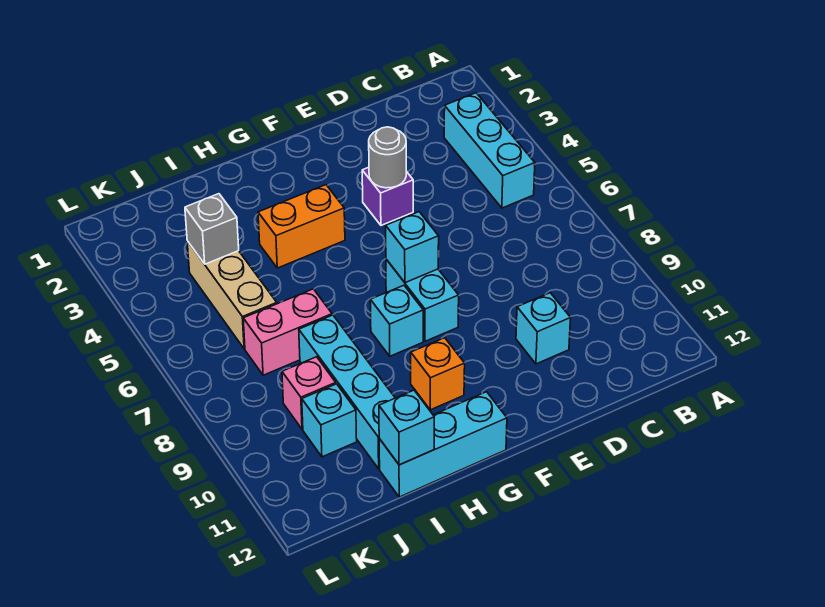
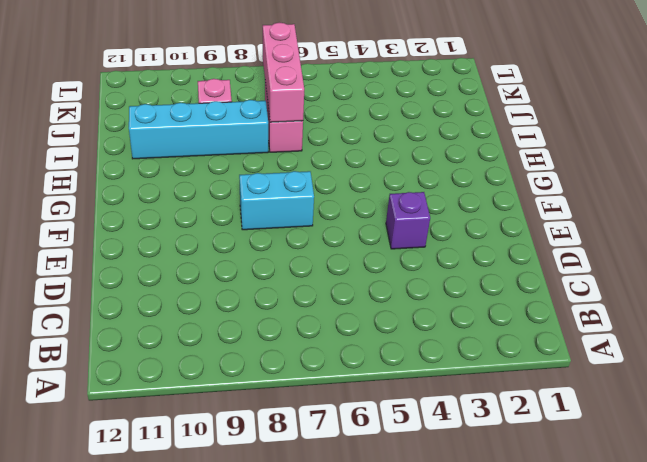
pink brick I7:K7 level 2 -> none
none -> cyan brick B3:B5 level 1
none -> cyan brick D10 level 1
none -> orange brick G4:H4 level 1

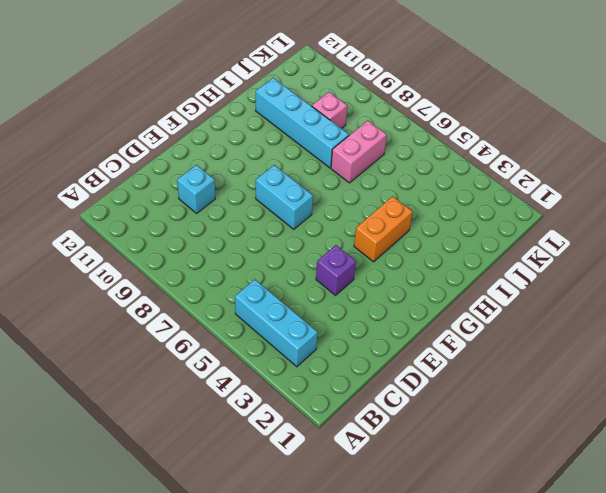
none -> cyan brick G8 level 1
none -> orange brick G10 level 1
none -> cyan brick G12:I12 level 1

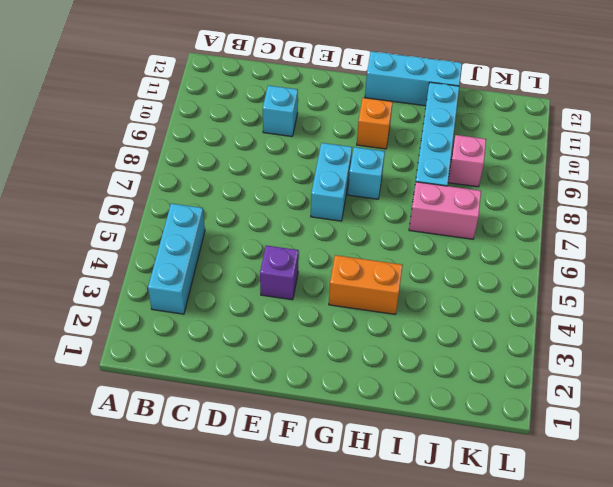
none -> tan brick J4:J6 level 1
none -> cyan brick J10 level 1
none -> grey round brick E4 level 2

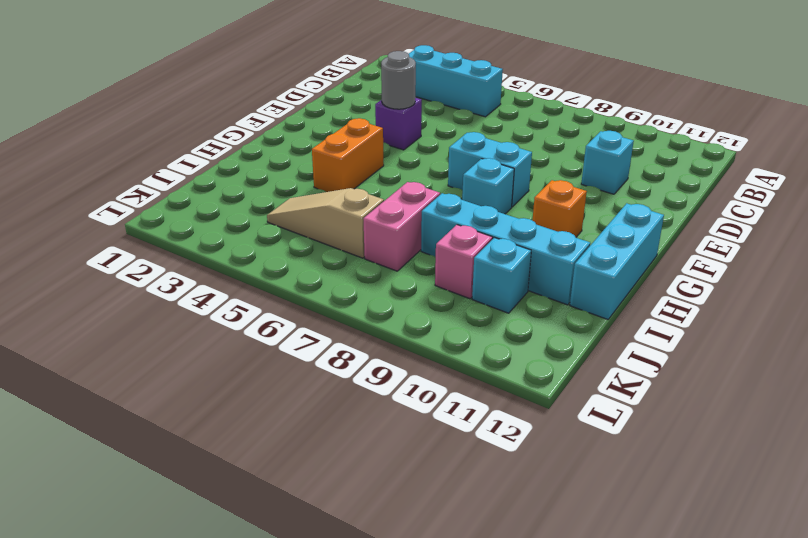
tan slope J4:J6 level 1 top 6 -> tan brick J4:J6 level 1
none -> cyan brick F7 level 2
none -> cyan brick I12 level 2
none -> grey brick J4 level 2

